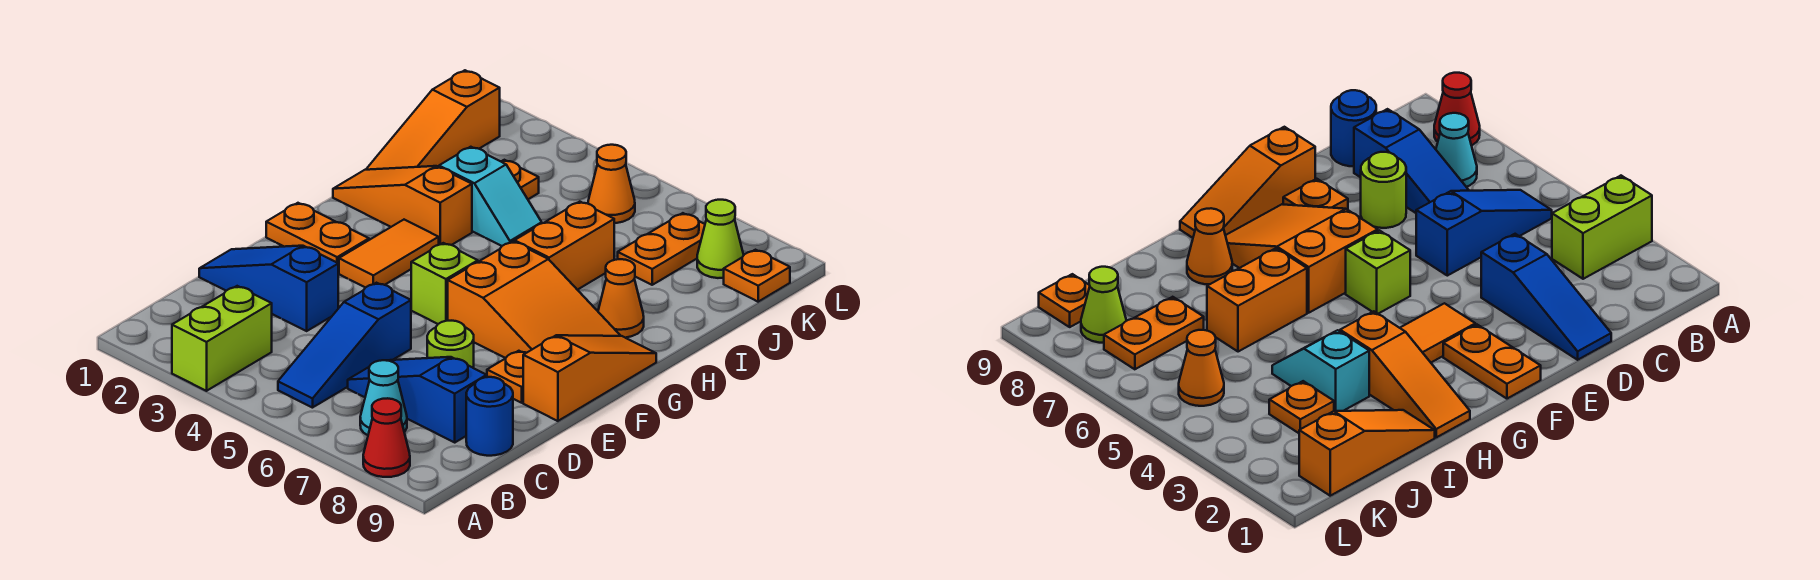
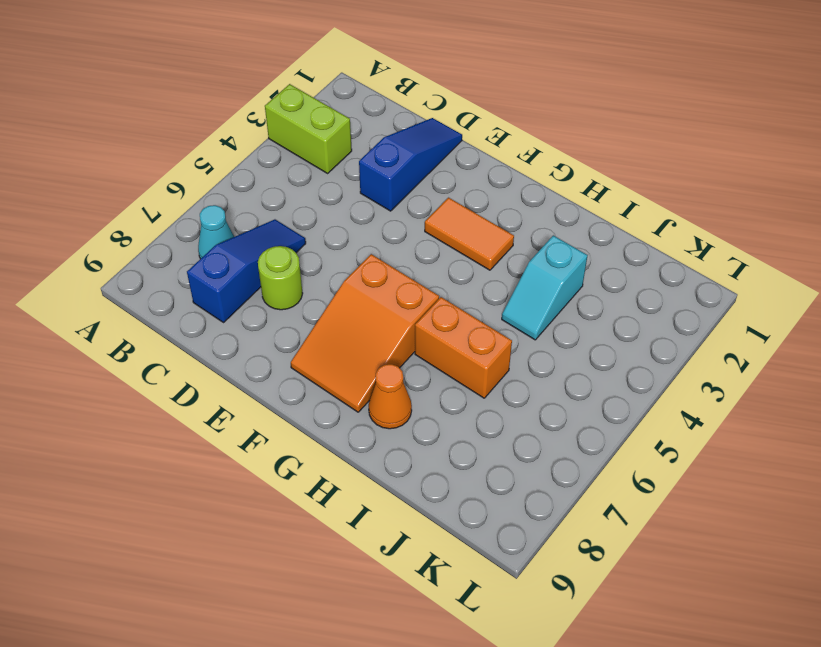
none -> red cone A8 level 1
none -> blue slope B5:D5 level 1 top D
none -> blue round brick C9 level 1

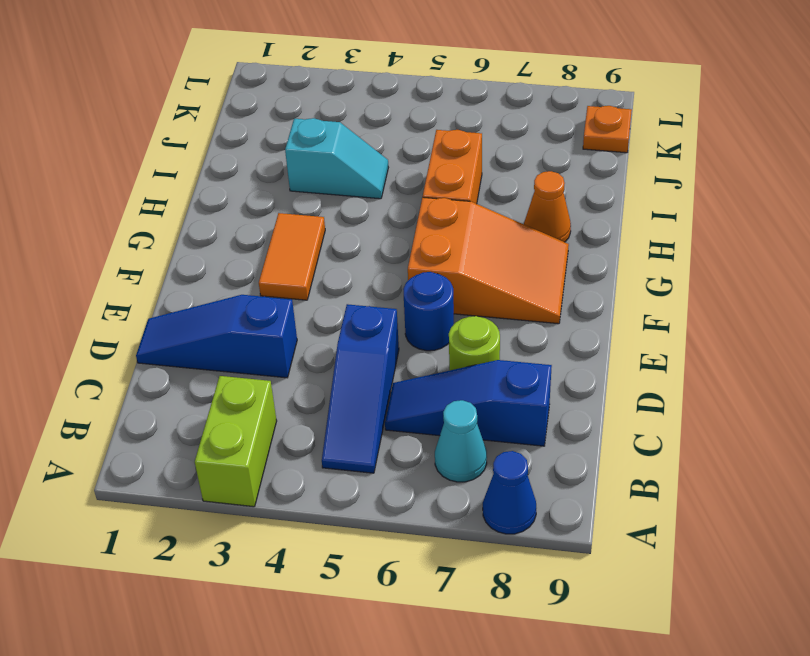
blue cone A8 level 1 -> red cone A8 level 1
blue round brick E6 level 1 -> blue round brick C9 level 1
none -> orange plate E8 level 1
none -> orange slope E9:G9 level 1 top E
none -> orange plate F1:F2 level 1

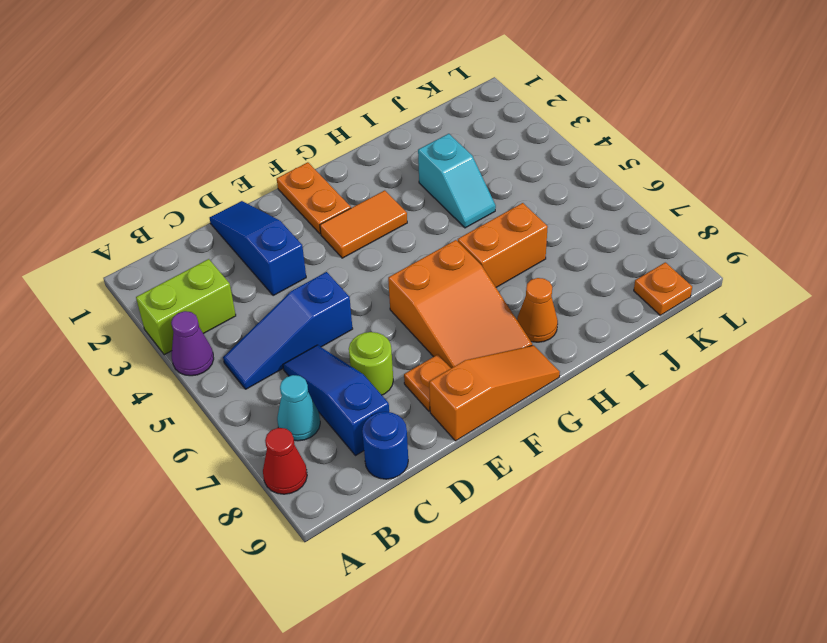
purple cone A4 level 1 -> none
none -> lime brick F5 level 1
none -> orange slope H1:H3 level 1 top 3
none -> orange slope I1:K1 level 1 top K

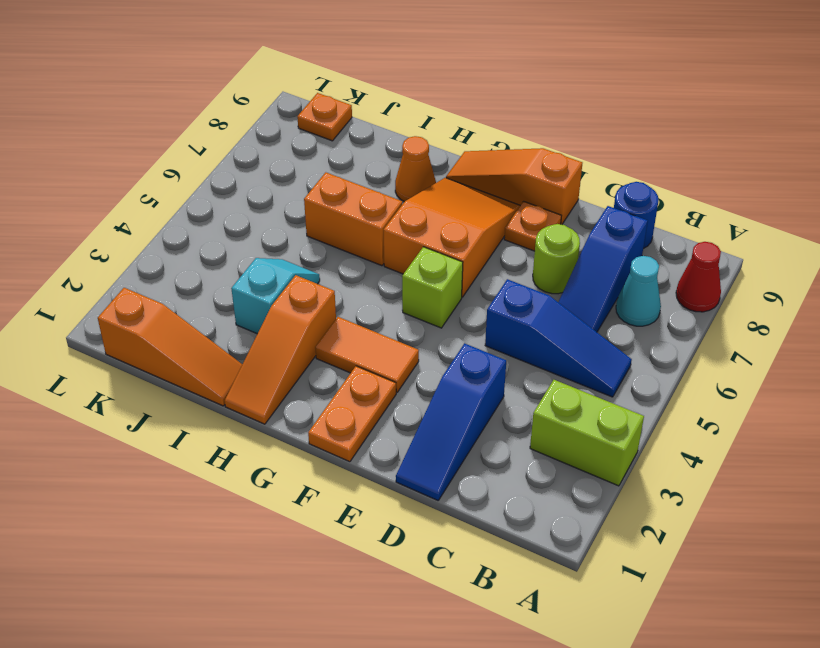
none -> orange plate J3 level 1
none -> orange plate J7:K7 level 1
none -> orange cone K5 level 1

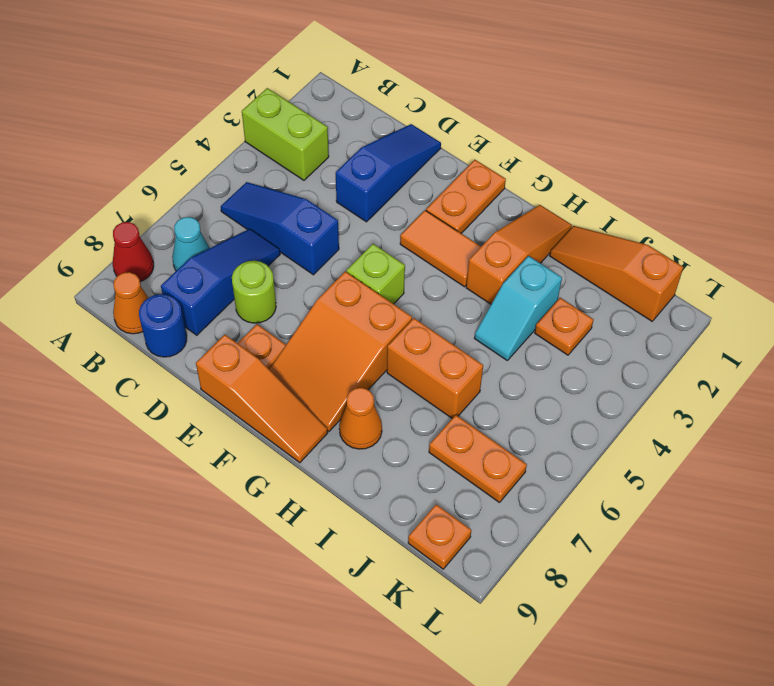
orange cone B9 level 1 -> orange cone K5 level 1
none -> lime cone K8 level 1

